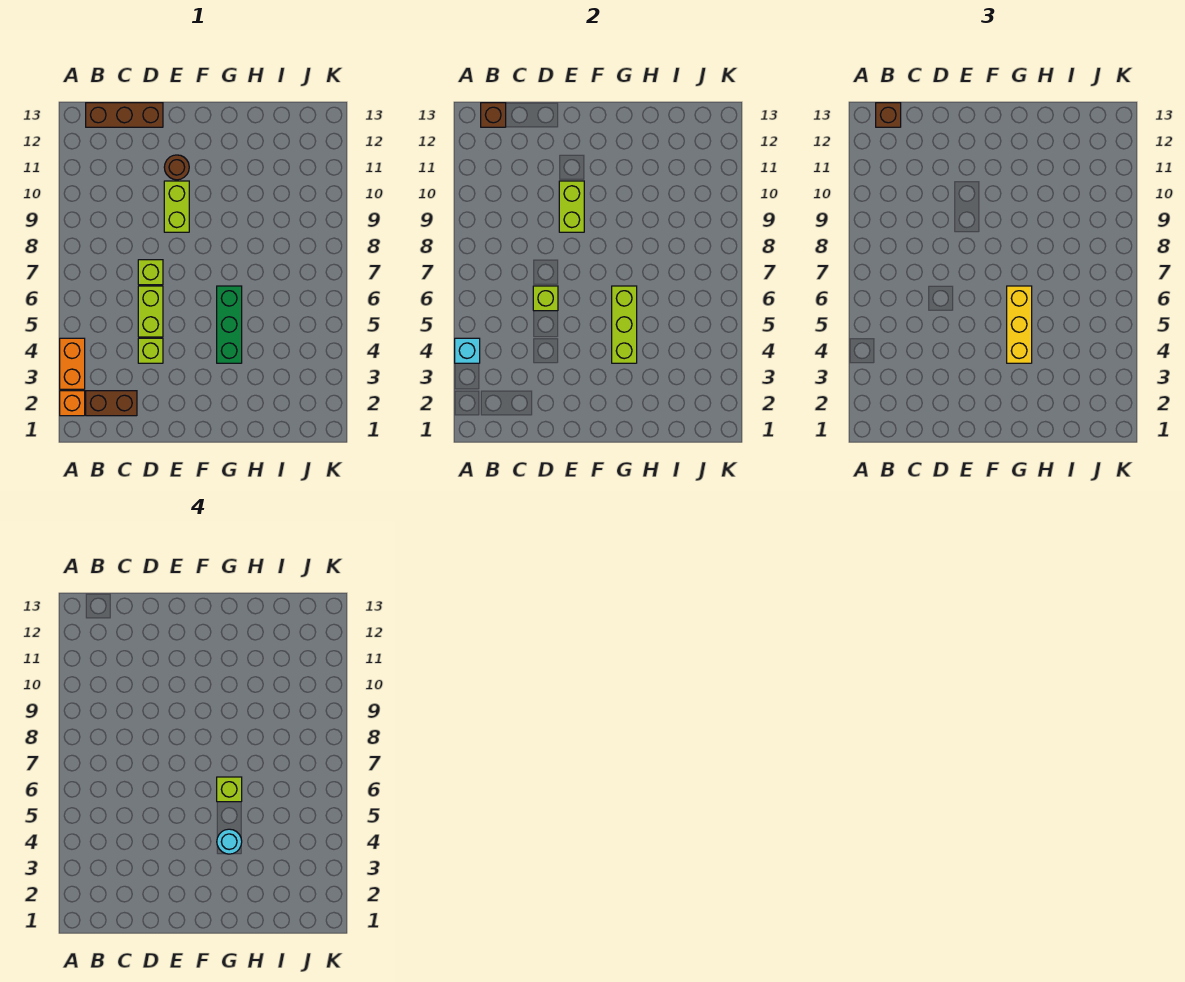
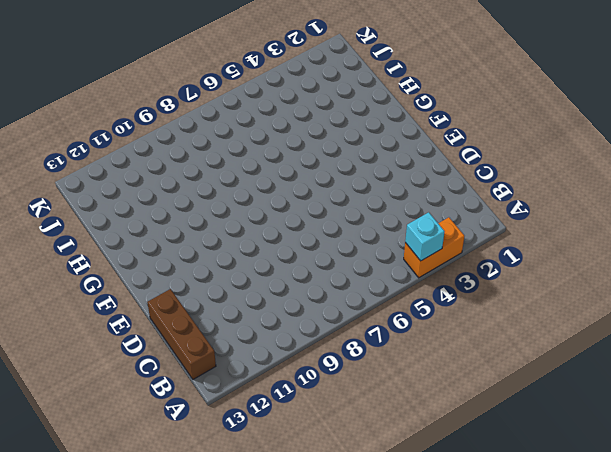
none -> orange brick A2 level 1
none -> brown brick B2:C2 level 1
none -> lime brick D4 level 1

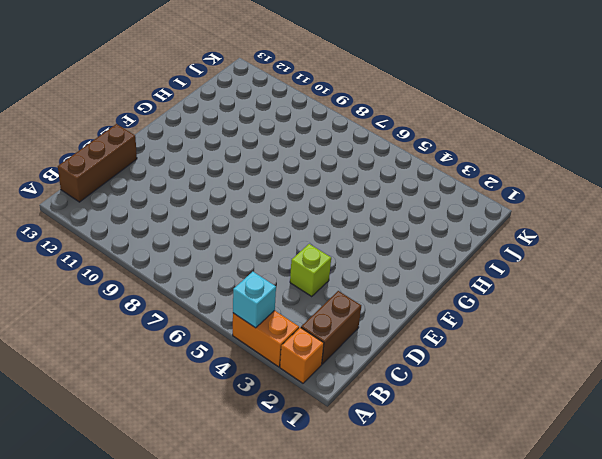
none -> lime brick D5:D6 level 1
none -> lime brick D7 level 1
none -> lime brick E9:E10 level 1

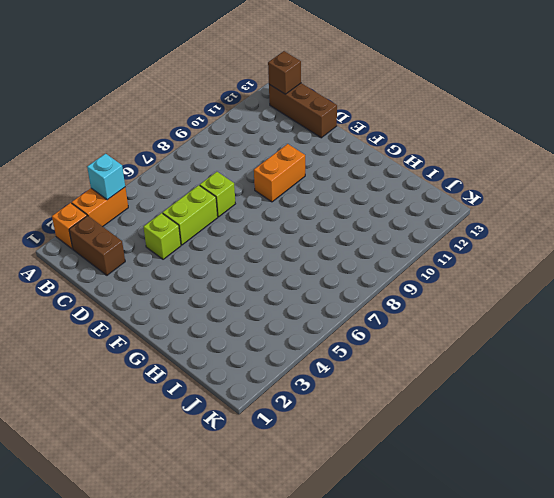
orange brick E9:E10 level 1 -> lime brick E9:E10 level 1
none -> brown round brick E11 level 1
none -> green brick G4:G6 level 1
none -> lime brick D6 level 2

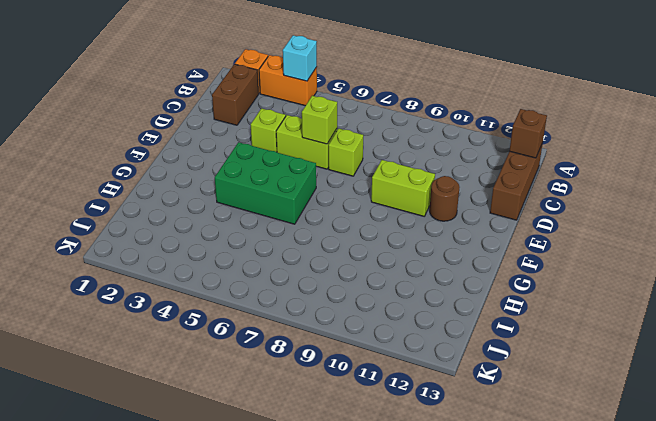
green brick F4:G6 level 1 -> green brick G4:G6 level 1
none -> lime brick E9:E10 level 2
none -> lime brick G4:G6 level 2
none -> brown brick B13 level 3

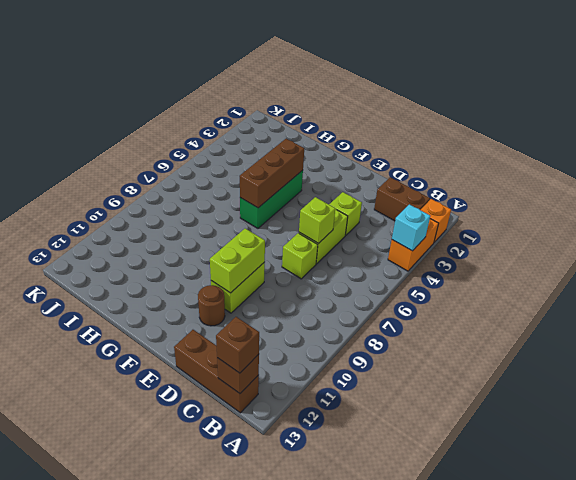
brown brick G4:G6 level 2 -> lime brick G4:G6 level 2
none -> yellow brick G4:G6 level 3
none -> cyan round brick G4 level 4
none -> lime brick G6 level 4

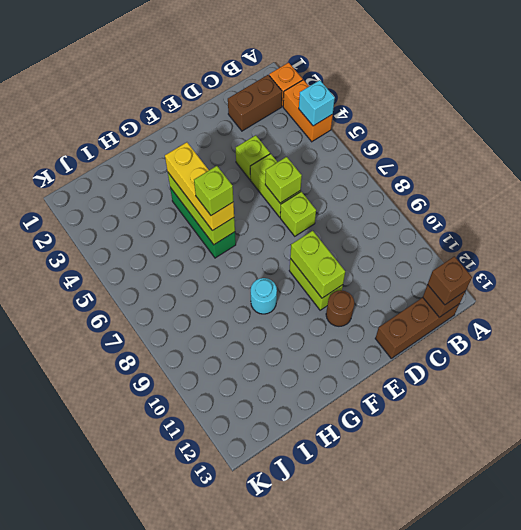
cyan round brick G9 level 1 -> cyan round brick G4 level 4

